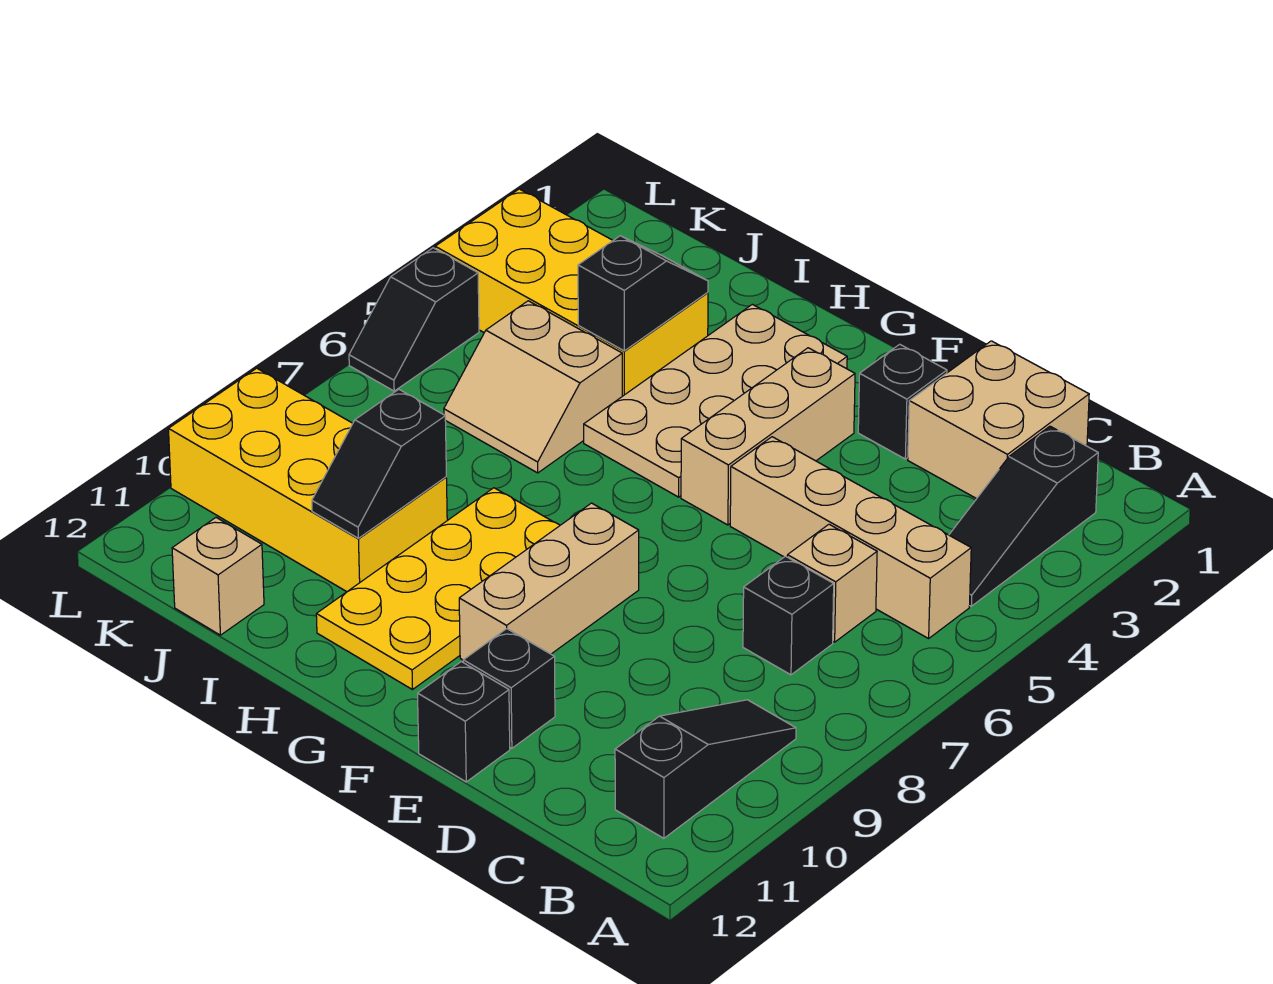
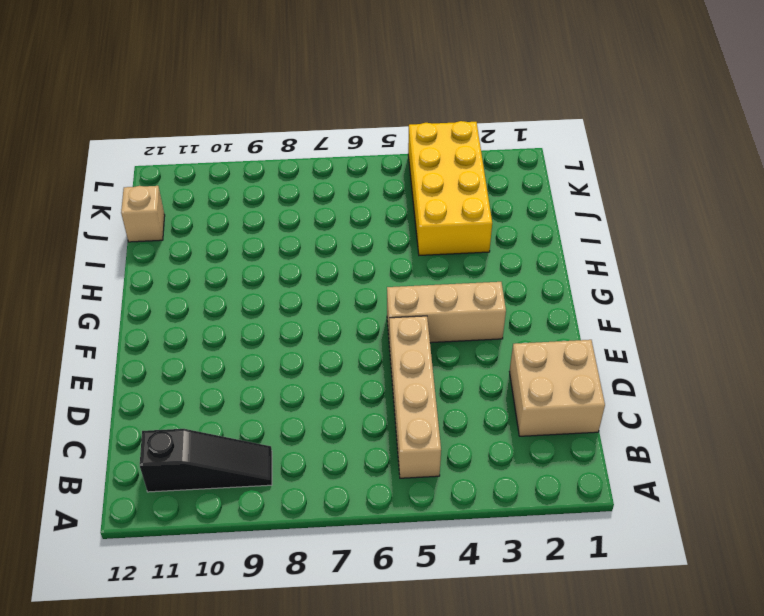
none -> black slope B2:B4 level 1 top 2
none -> tan brick C6 level 1
none -> black brick C7 level 1

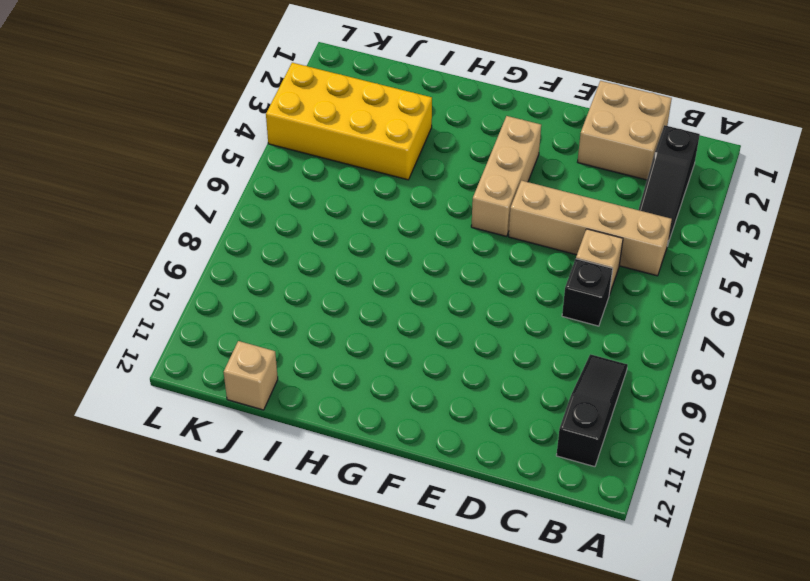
none -> black brick E2 level 1
none -> black brick E11 level 1
none -> black brick E12 level 1

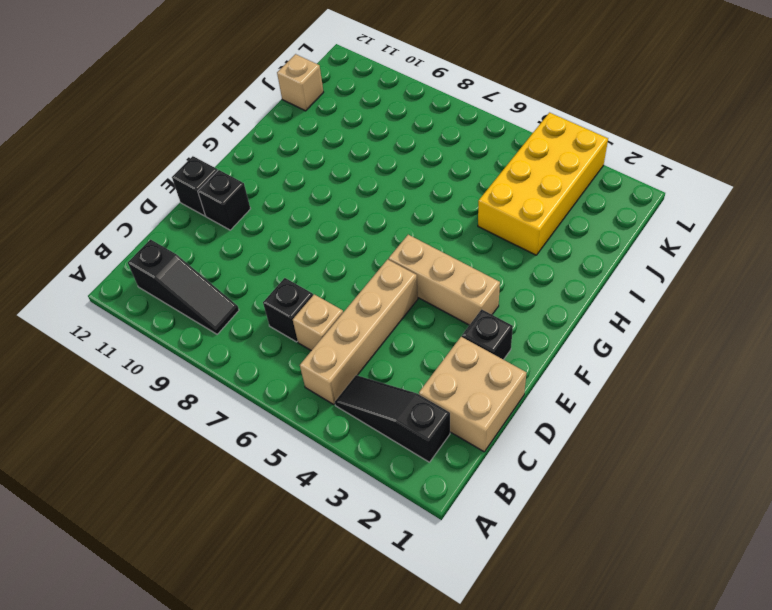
none -> tan brick F8:F10 level 1
none -> tan plate G2:H5 level 1
none -> yellow plate G8:H11 level 1

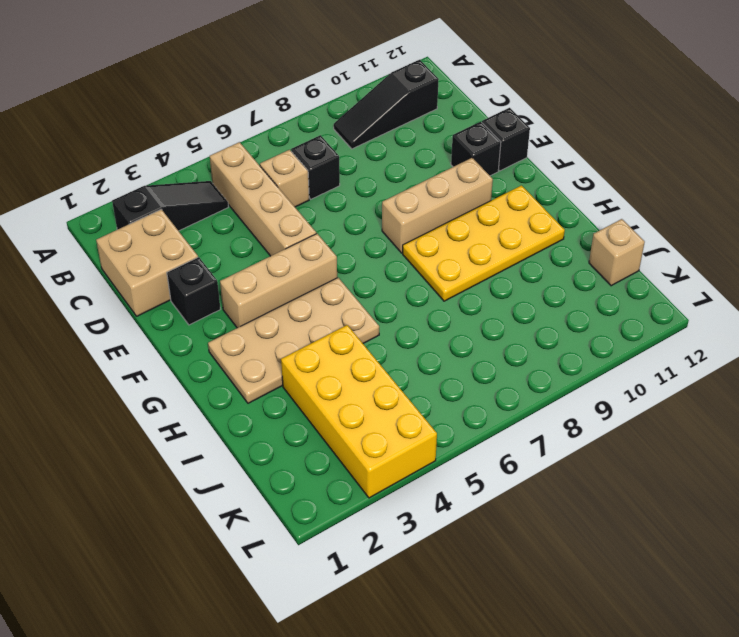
none -> tan slope I5:J6 level 1 top 5
none -> yellow brick I9:L10 level 1
none -> black slope L5:L6 level 1 top 5

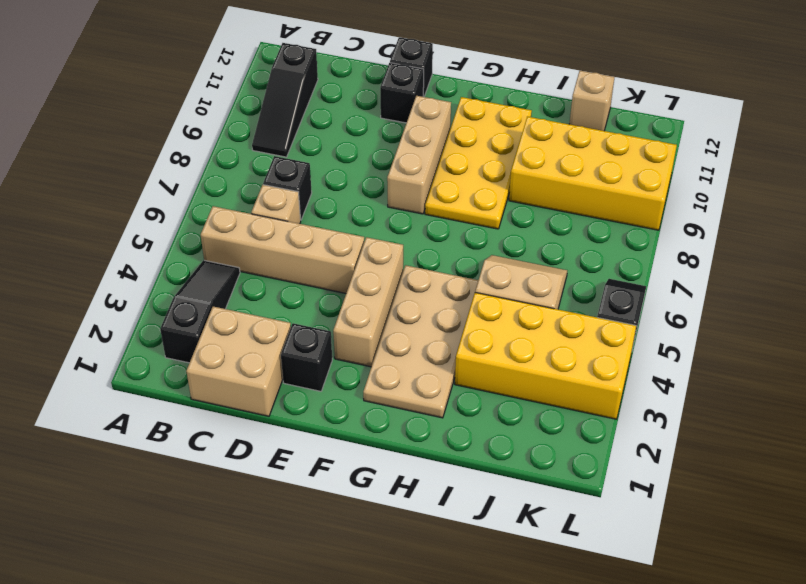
none -> black slope I3:I4 level 2 top 4
none -> black slope I9:I10 level 2 top 9

